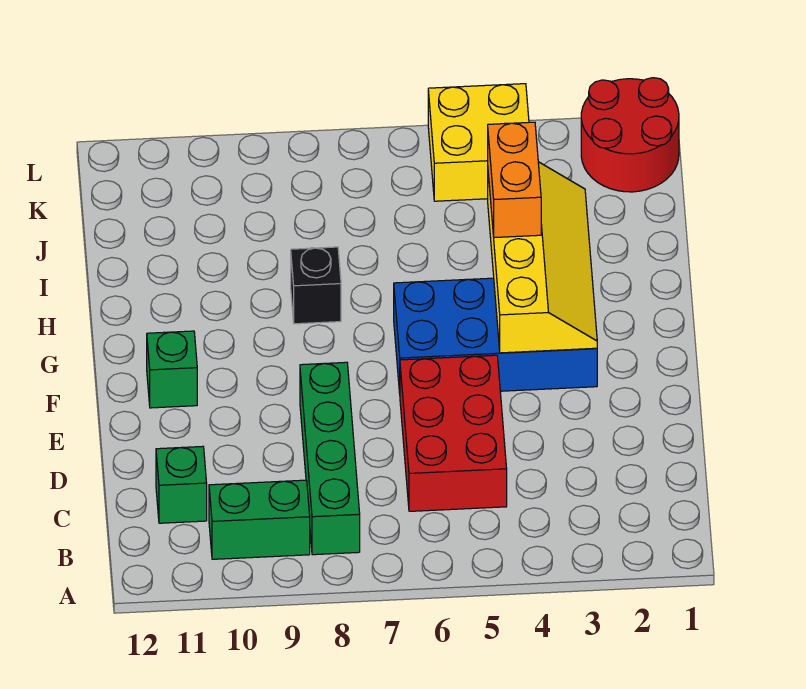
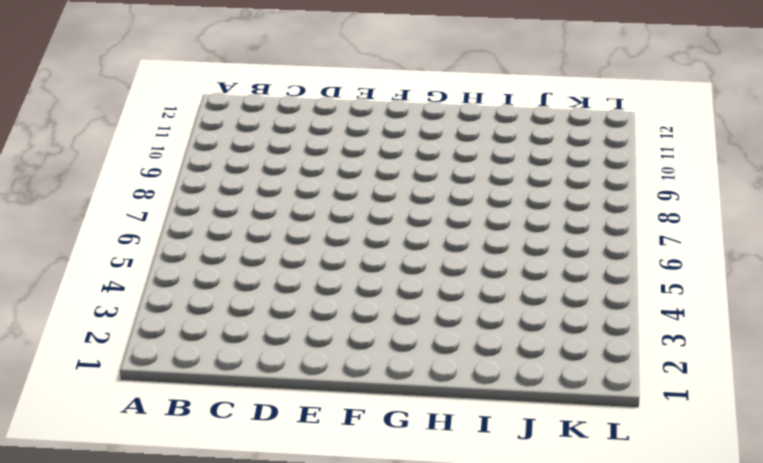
none -> green brick B8:E8 level 1
none -> green brick B9:B10 level 1

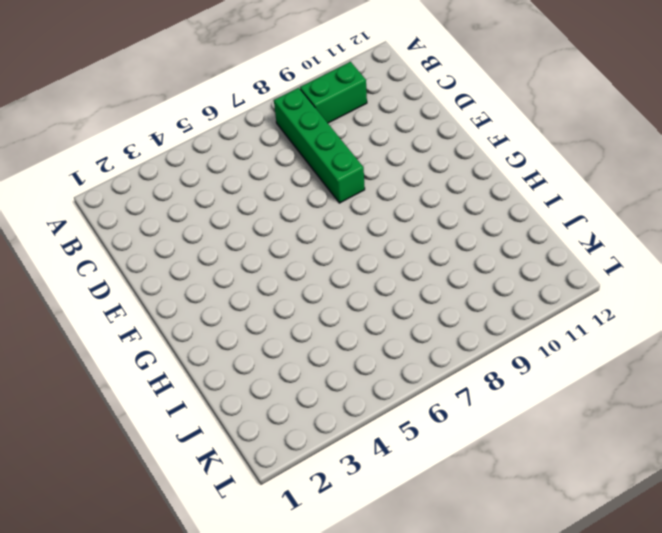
none -> red brick C5:E6 level 1
none -> green brick C11 level 1

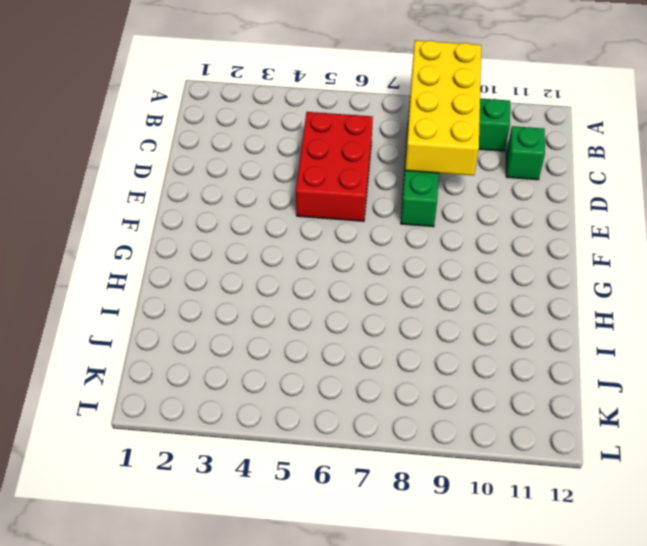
yellow brick A8:D9 level 2 -> none
none -> blue brick F3:G6 level 1
none -> green brick F11 level 1

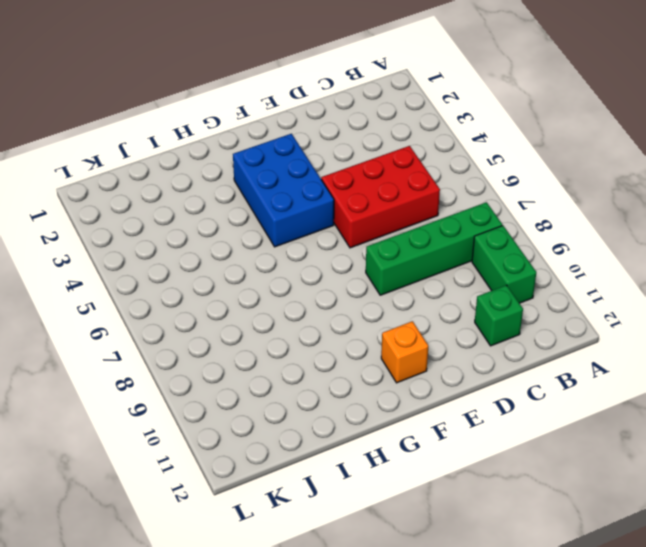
blue brick F3:G5 level 1 -> blue brick F3:G6 level 1
orange brick F11 level 1 -> green brick F11 level 1
none -> black brick H8 level 1
none -> red round brick K1:L2 level 1

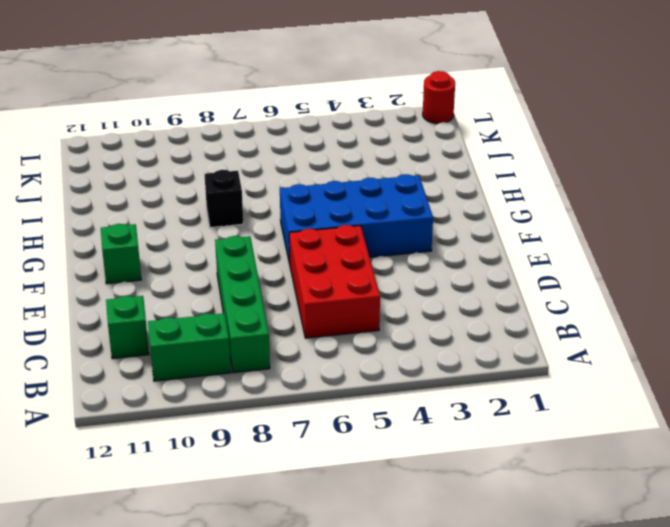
red round brick L1 level 1 -> red round brick K1:L2 level 1
none -> yellow brick K4:L5 level 1
none -> yellow slope F3:I4 level 2 top 4

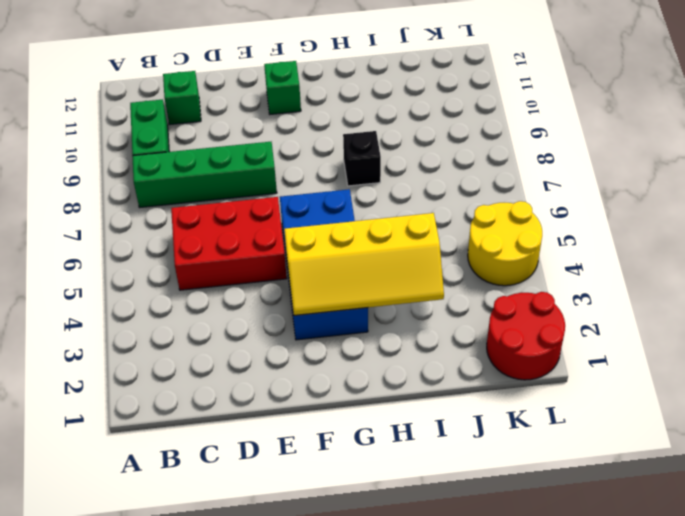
yellow round brick K4:L5 level 1 -> yellow brick K4:L5 level 1
none -> orange brick H4:I4 level 3

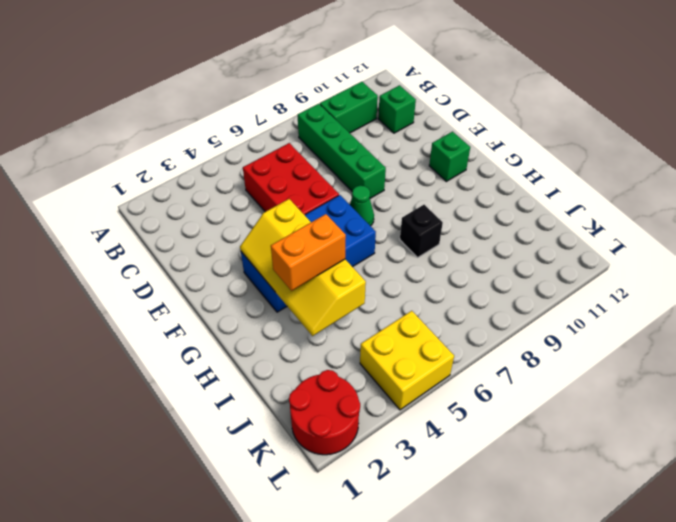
green cone F7 level 1 -> none
orange brick H3:H4 level 3 -> orange brick H4:I4 level 3

